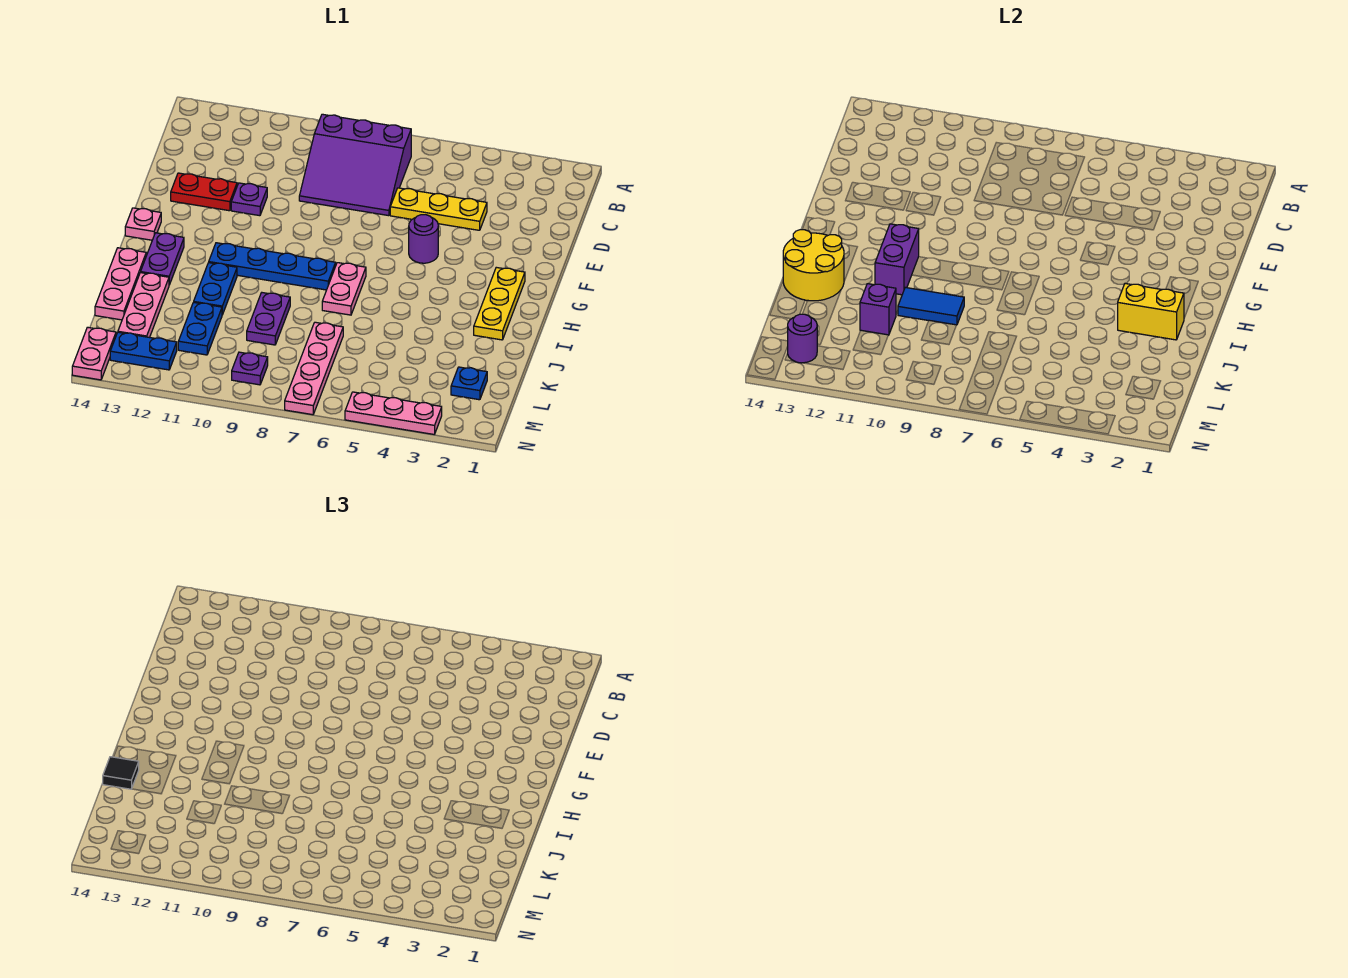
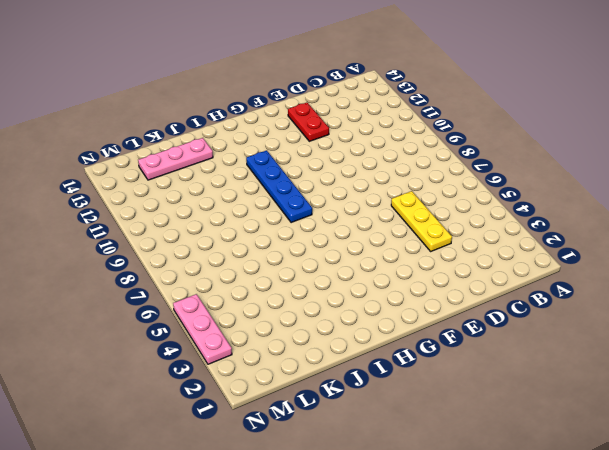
none -> purple slope B7:D9 level 1 top B
none -> purple plate E11 level 1
none -> purple round brick F5 level 1

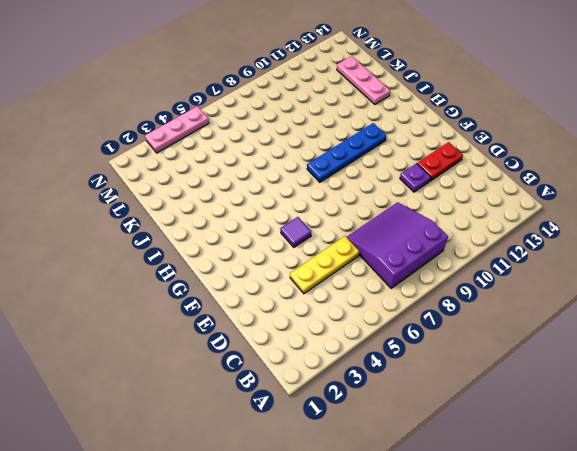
purple tile F5 level 1 -> purple round brick F5 level 1
none -> yellow plate G2:I2 level 1
none -> pink plate G14 level 1
none -> pink plate H7:I7 level 1

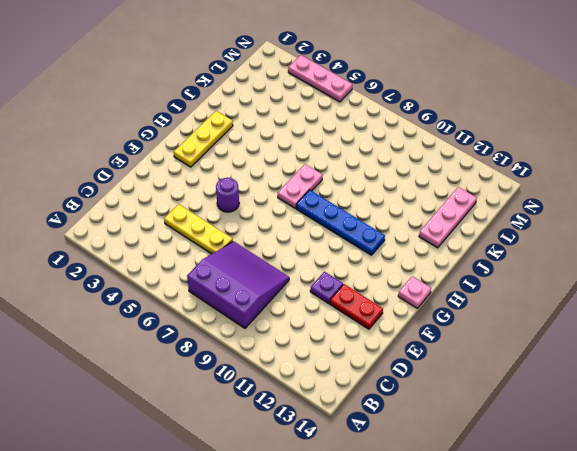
none -> purple plate H13:I13 level 1
none -> blue plate I11:J11 level 1
none -> pink plate I14:K14 level 1

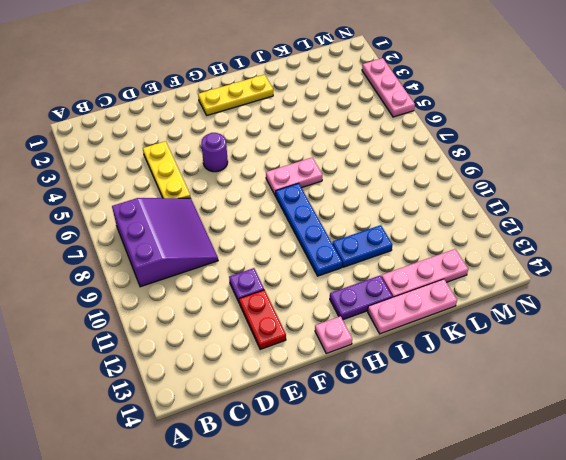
none -> purple plate J9:K9 level 1
none -> pink plate K7:N7 level 1
none -> blue plate K11:L11 level 1

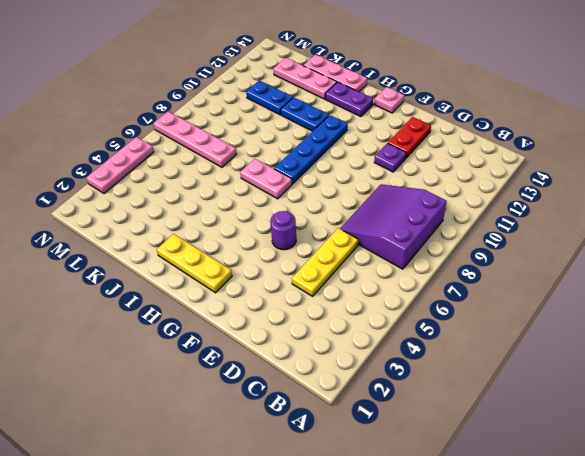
none -> purple plate J9:K9 level 1
none -> blue plate L2 level 1
none -> purple plate M9 level 1

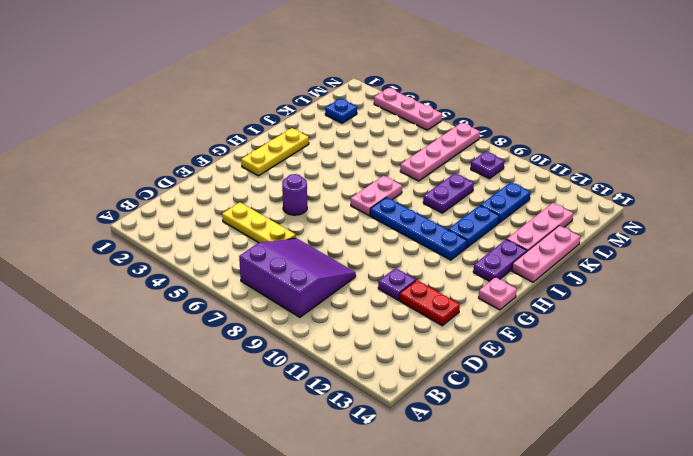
none -> blue plate M12:M13 level 1
none -> pink plate M14:N14 level 1
none -> purple brick H11:I11 level 2

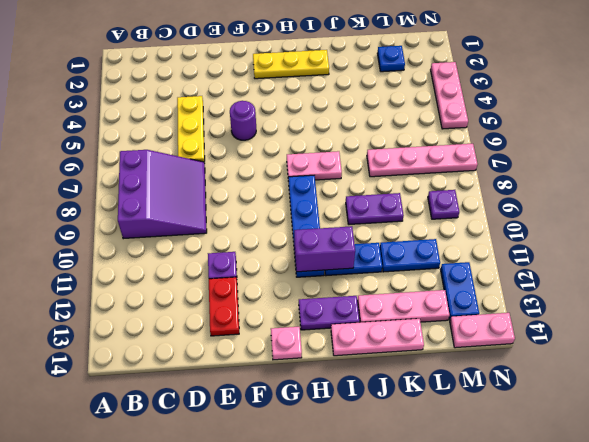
none -> yellow brick I2:I3 level 2
none -> yellow round brick I13:J14 level 2
none -> blue tile J9:J10 level 2

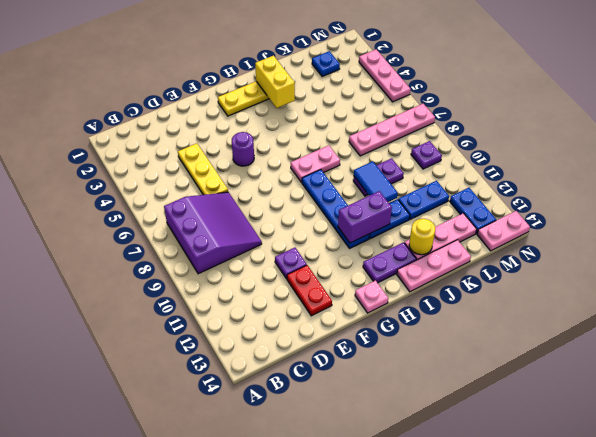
yellow round brick J13 level 2 -> yellow round brick I13:J14 level 2
none -> purple brick K11 level 2
none -> purple round brick M13 level 2
none -> black tile J14 level 3

